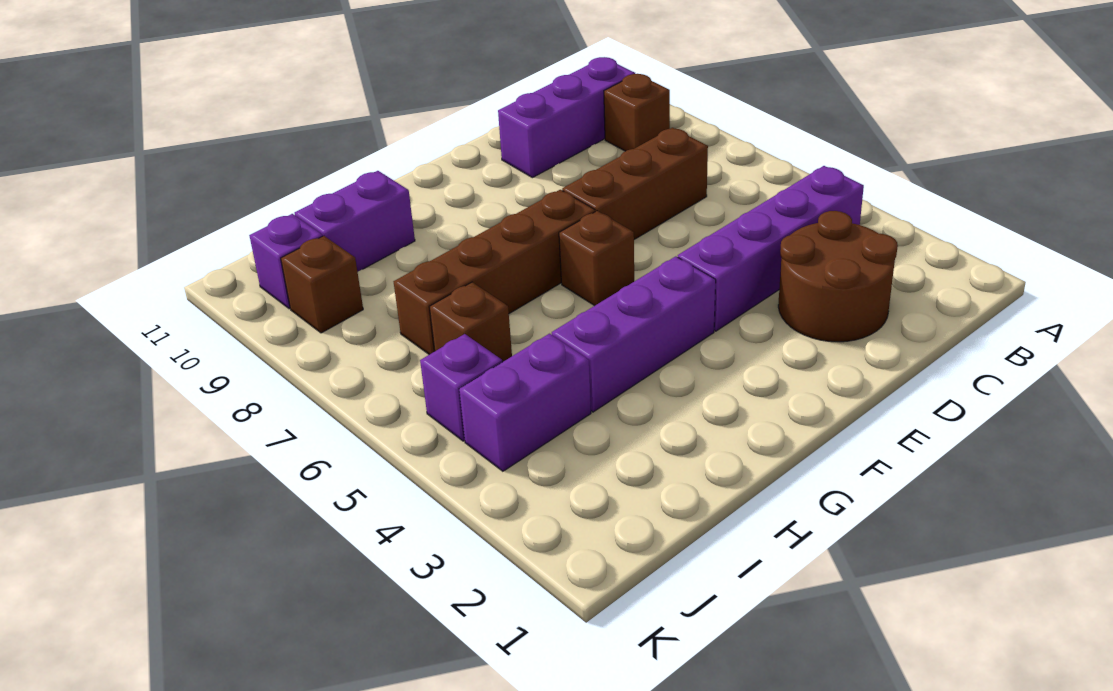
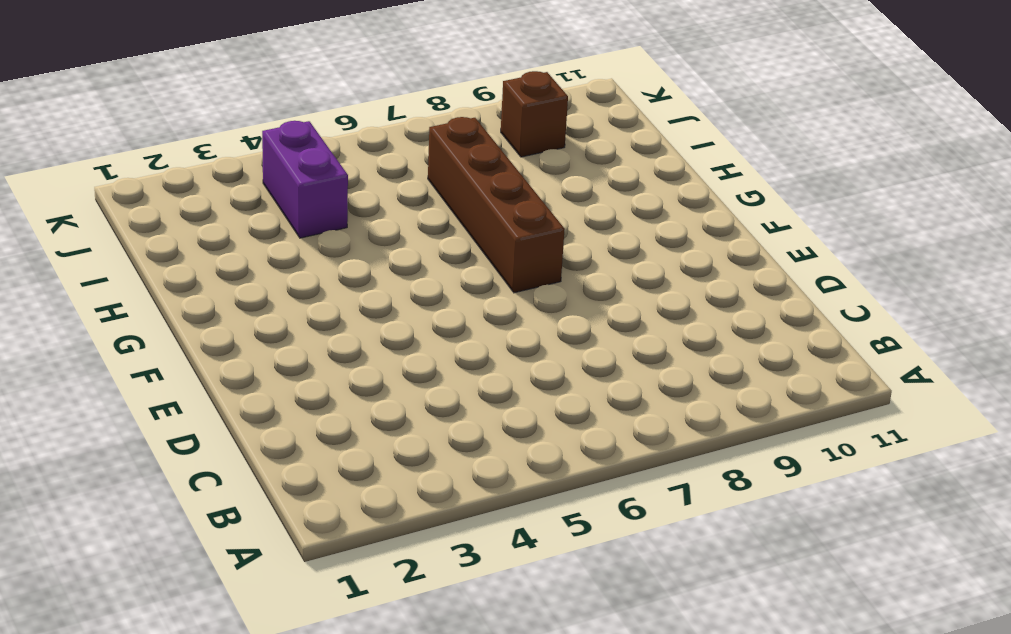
none -> purple brick B4:E4 level 1
none -> brown brick B9 level 1
none -> purple brick B10:D10 level 1

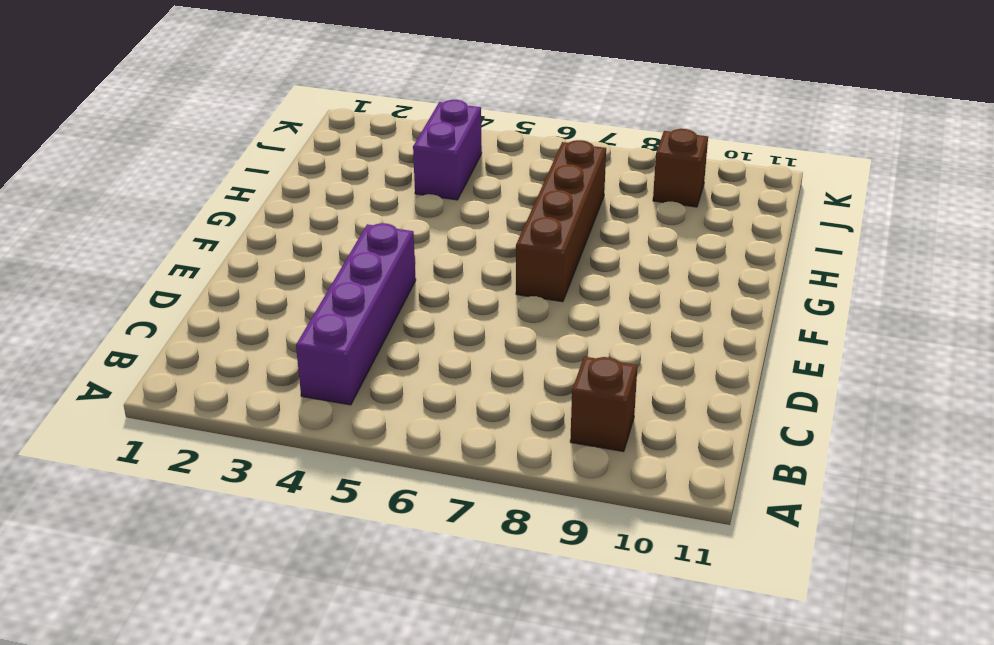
none -> purple brick B10:D10 level 1
none -> brown round brick C2:D3 level 1
none -> brown brick C7:E7 level 1

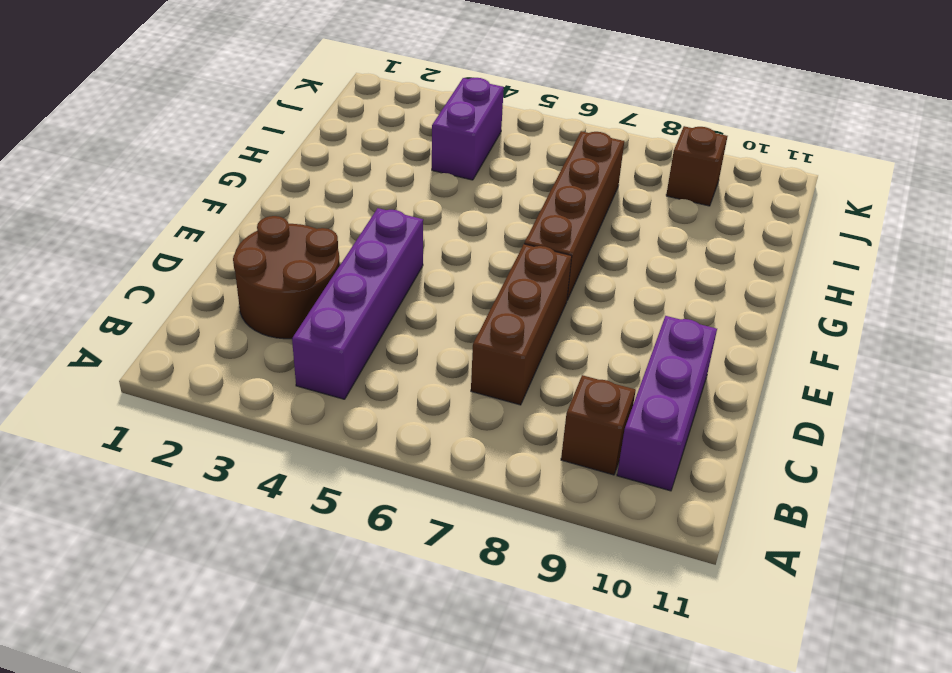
none -> purple brick F4:H4 level 1
none -> brown brick F6 level 1
none -> purple brick H10:I10 level 1

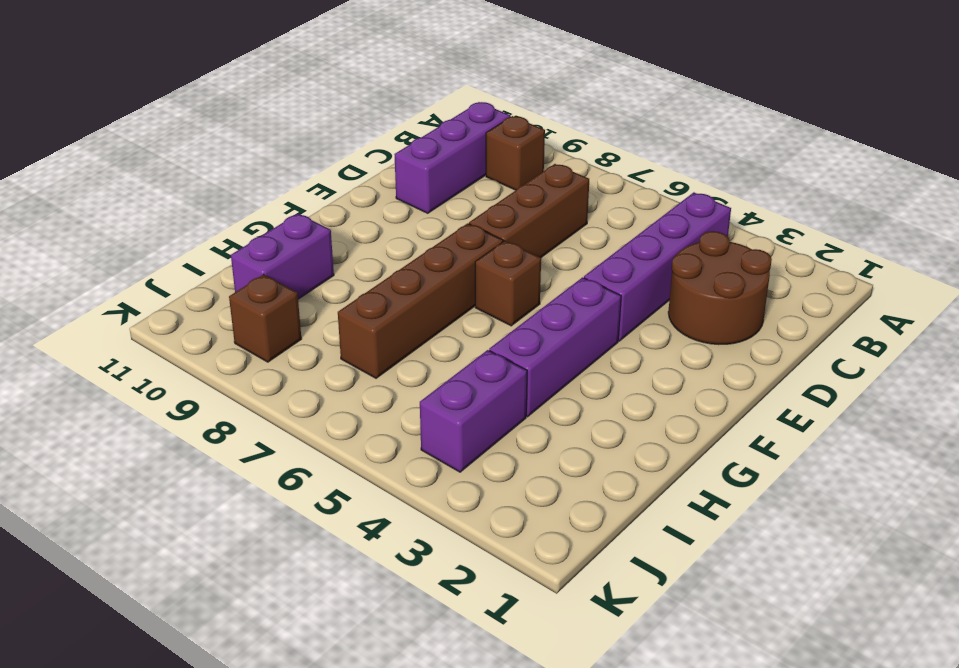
none -> brown brick I6 level 1
none -> purple brick J5 level 1
none -> purple brick J10 level 1

